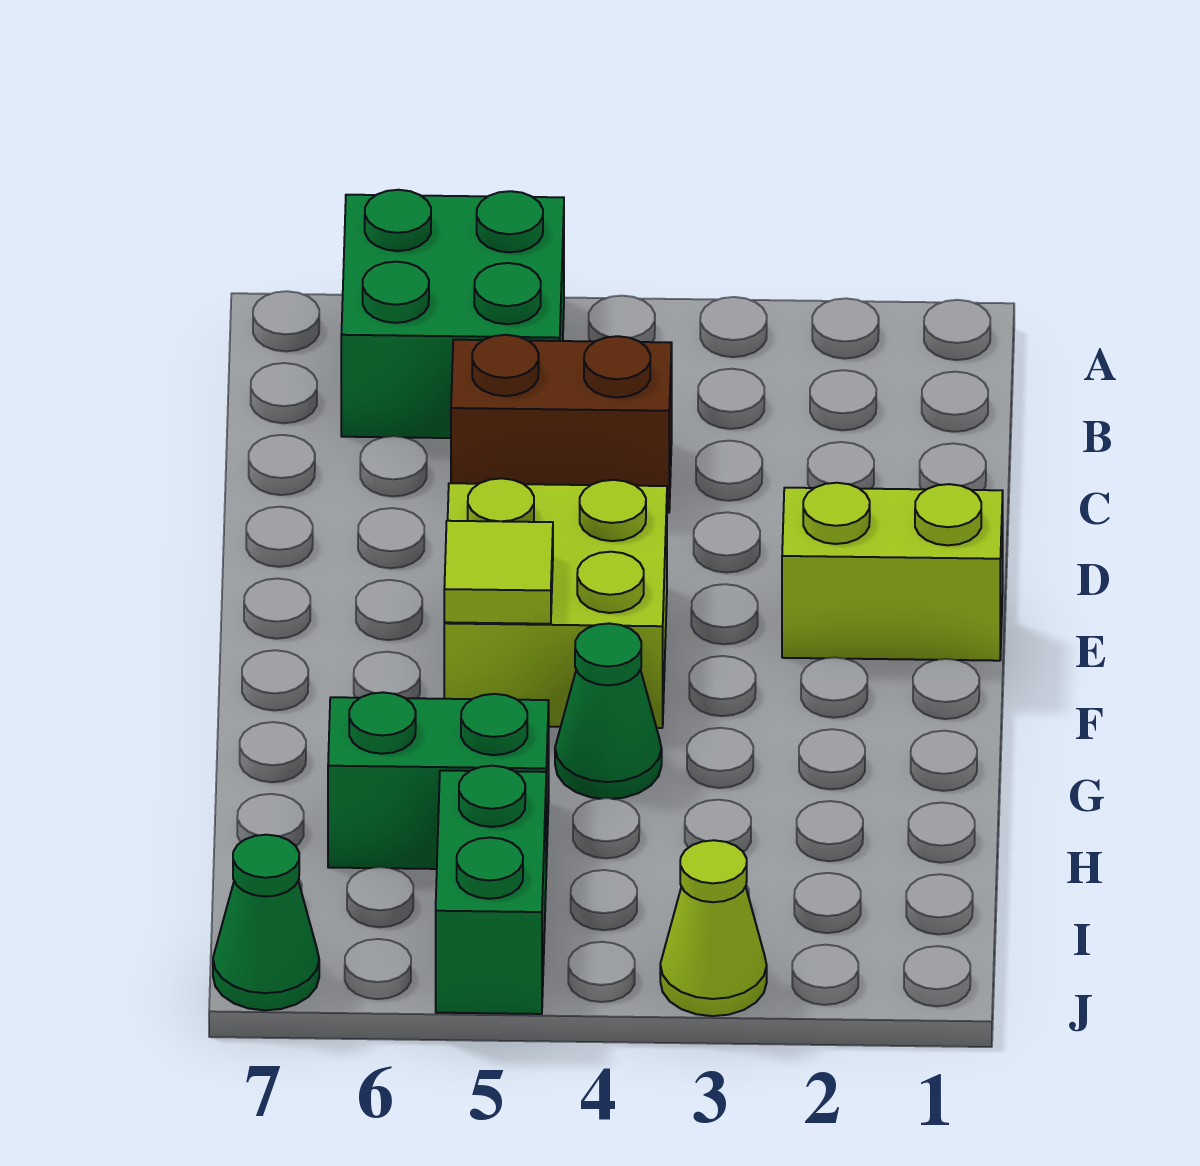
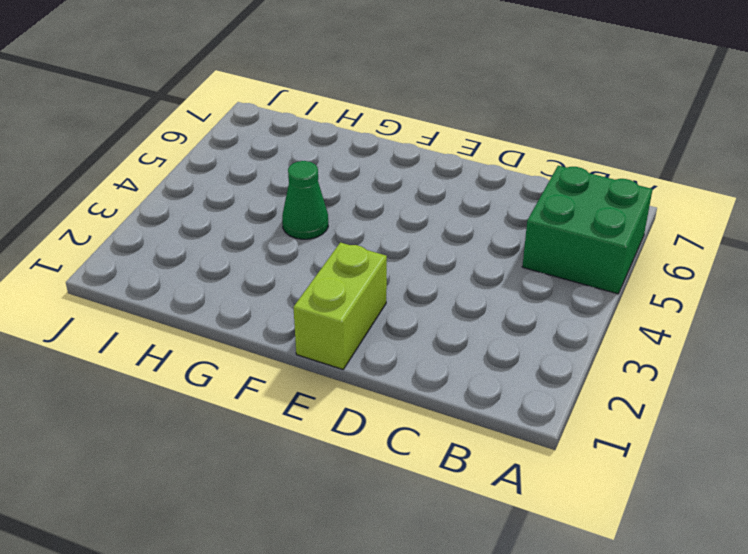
none -> brown brick C4:C5 level 1
none -> lime brick E4:F5 level 1

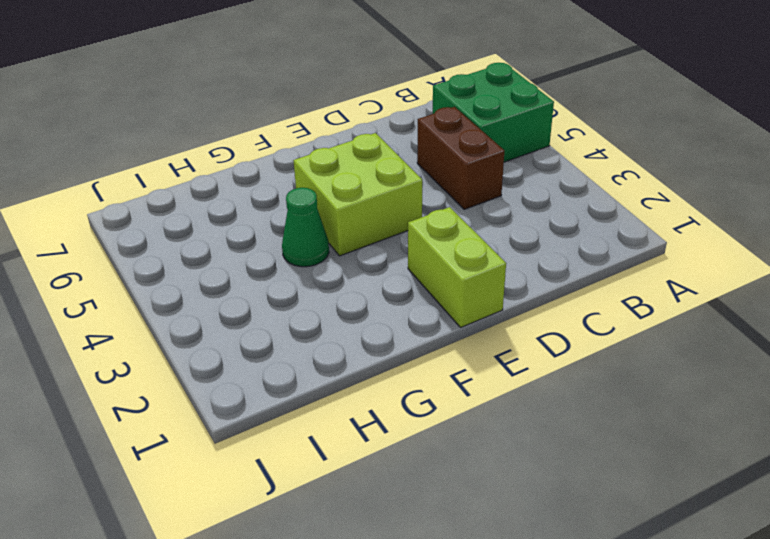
none -> green brick H5:H6 level 1
none -> green brick I5:J5 level 1

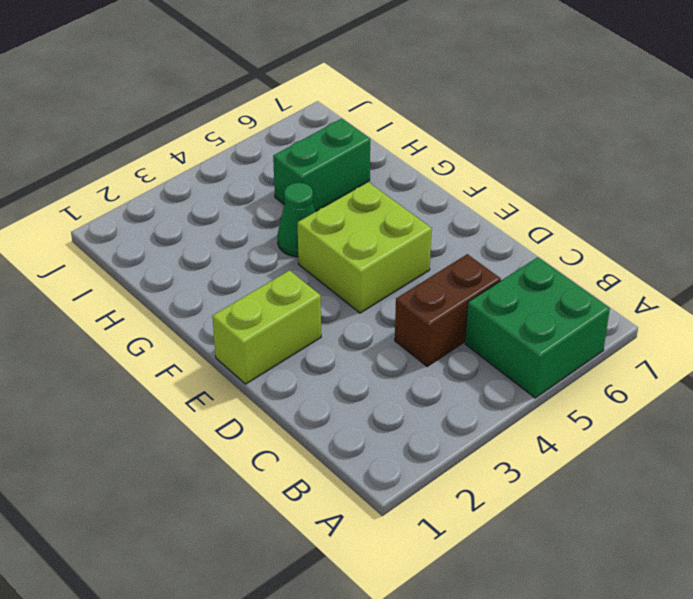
none -> green brick I5:J5 level 1
none -> lime cone J3 level 1

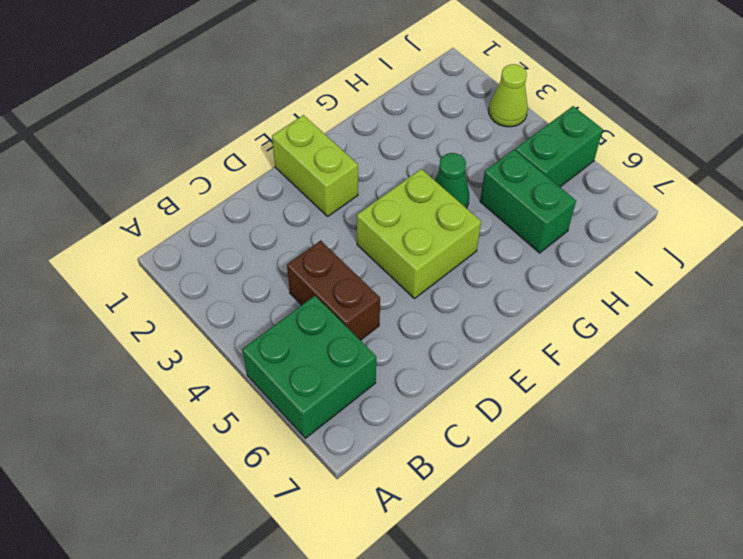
none -> green cone J7 level 1
none -> lime tile F5 level 2

